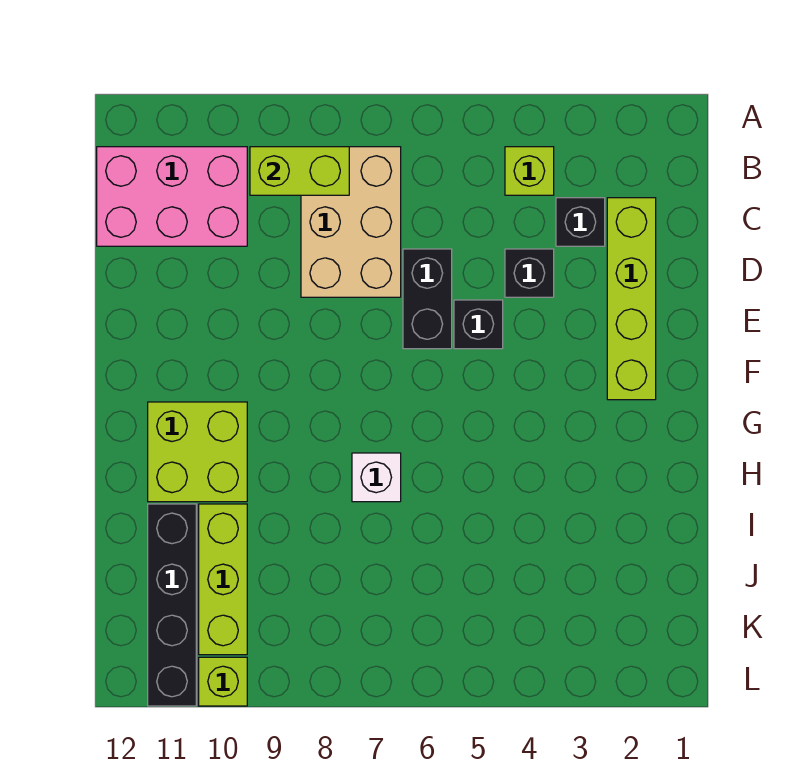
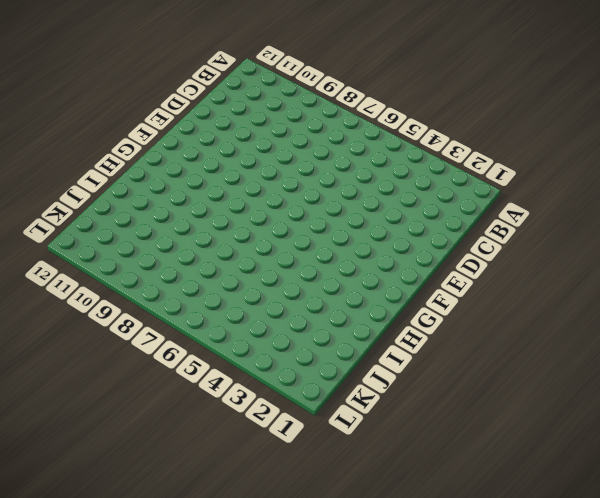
none -> lime brick B4 level 1
none -> tan brick B7:D8 level 1
none -> pink brick B10:C12 level 1

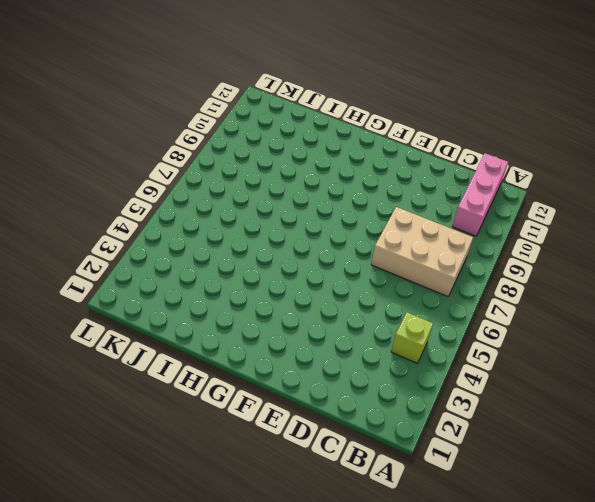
pink brick B10:B12 level 1 -> pink brick B10:C12 level 1
none -> lime brick C2:F2 level 1
none -> black brick C3 level 1
none -> black brick D4 level 1

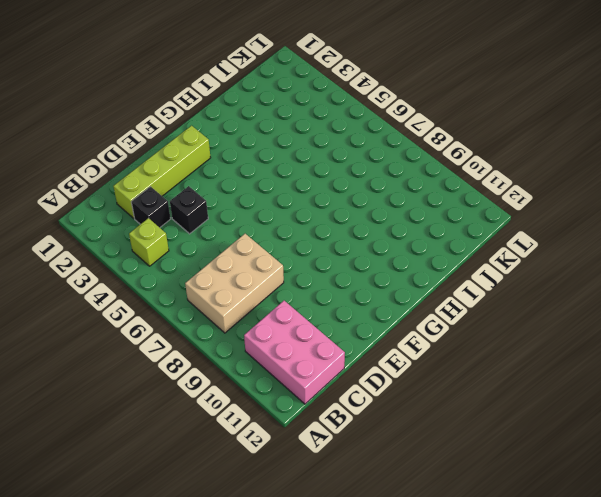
none -> black brick D6:E6 level 1
none -> black brick E5 level 1
none -> lime brick G10:H11 level 1

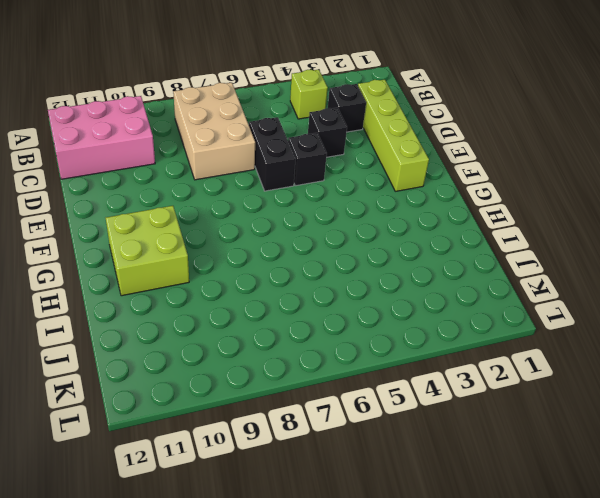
none -> white brick H7 level 1
none -> lime brick I10:K10 level 1
none -> black brick I11:L11 level 1

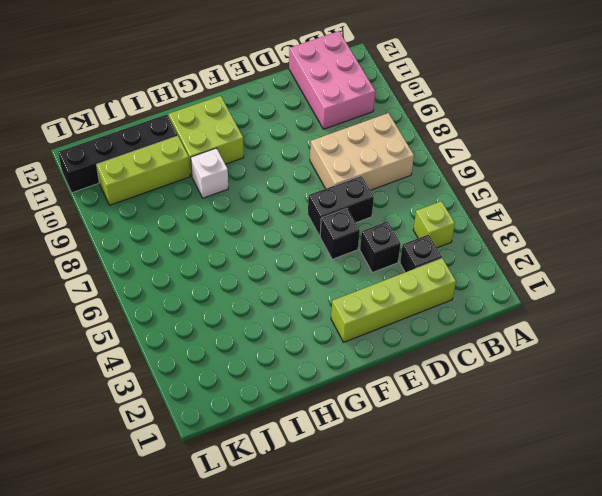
white brick H9 level 1 -> white brick H7 level 1
none -> lime brick L10 level 1
none -> lime brick B8:B9 level 2

